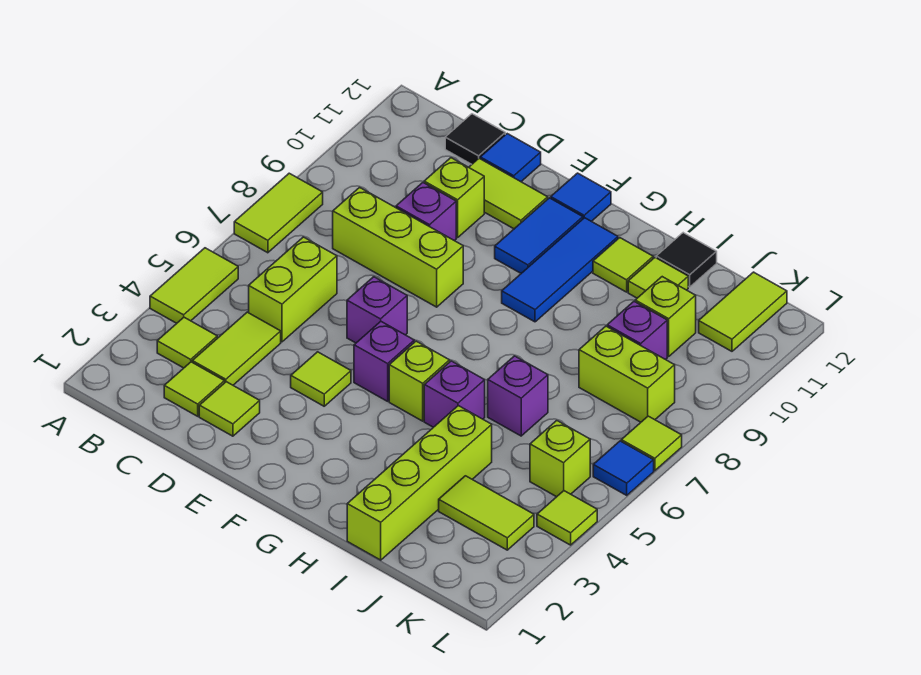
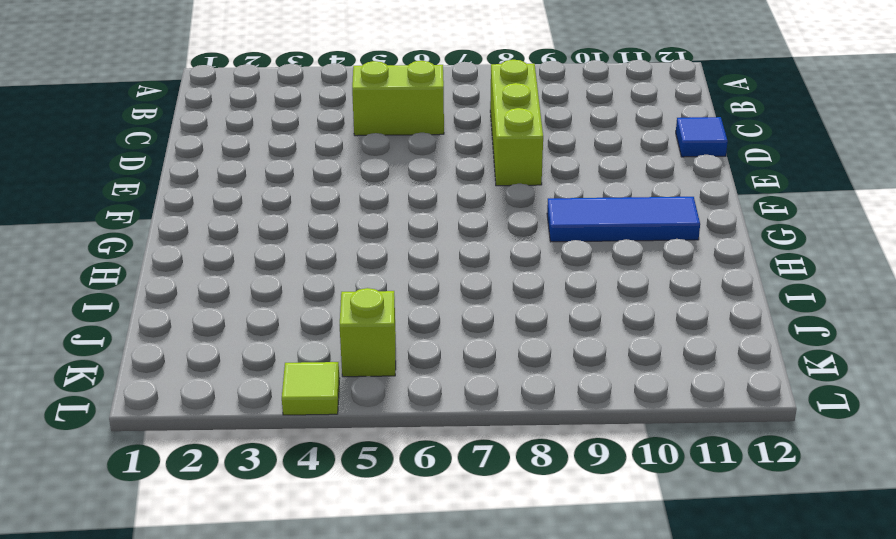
none -> lime tile A4:A5 level 1
none -> lime tile A7:A8 level 1
none -> lime tile B3 level 1
none -> lime tile C2 level 1

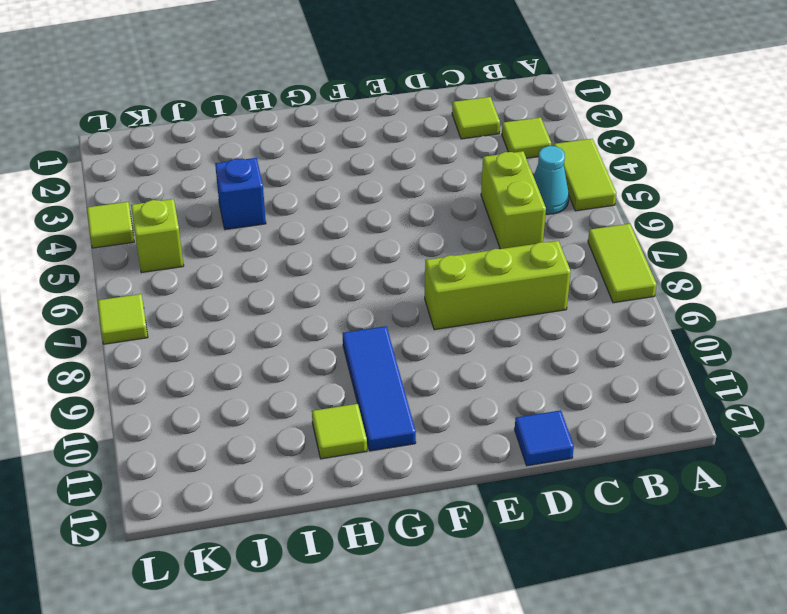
cyan cone B5 level 1 -> none
blue brick I4 level 1 -> lime brick I1:I4 level 1
none -> lime tile C3:C4 level 1
none -> black tile C12 level 1
none -> lime tile D2 level 1
none -> purple brick D9 level 1

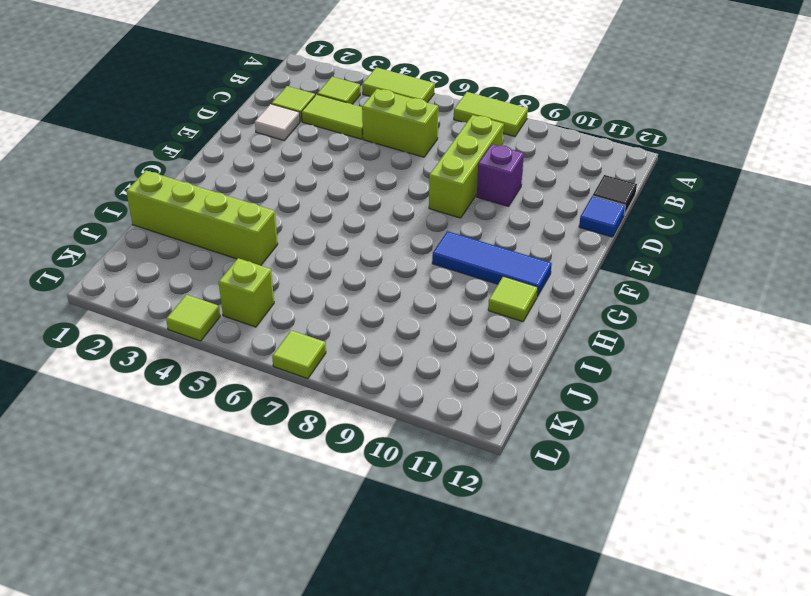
white tile D2 level 1 -> lime tile D2 level 1
none -> lime brick D10 level 1
none -> lime tile D11:E11 level 1
none -> lime tile E4 level 1
none -> purple brick E6 level 1

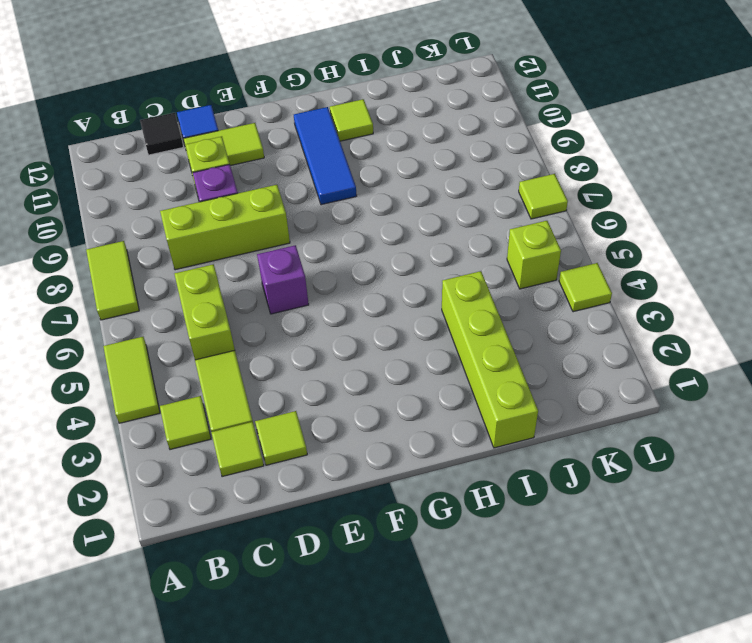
none -> lime tile E4 level 1
none -> purple brick F5 level 1
none -> blue tile F10:F11 level 1
none -> blue tile F12 level 1

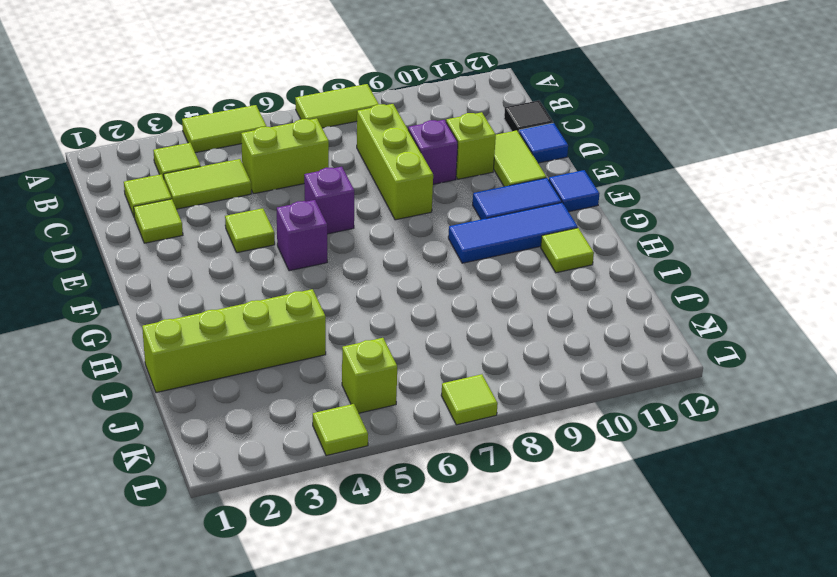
none -> lime brick G5 level 1
none -> purple brick H5 level 1
none -> purple brick I6 level 1
none -> lime tile I11 level 1

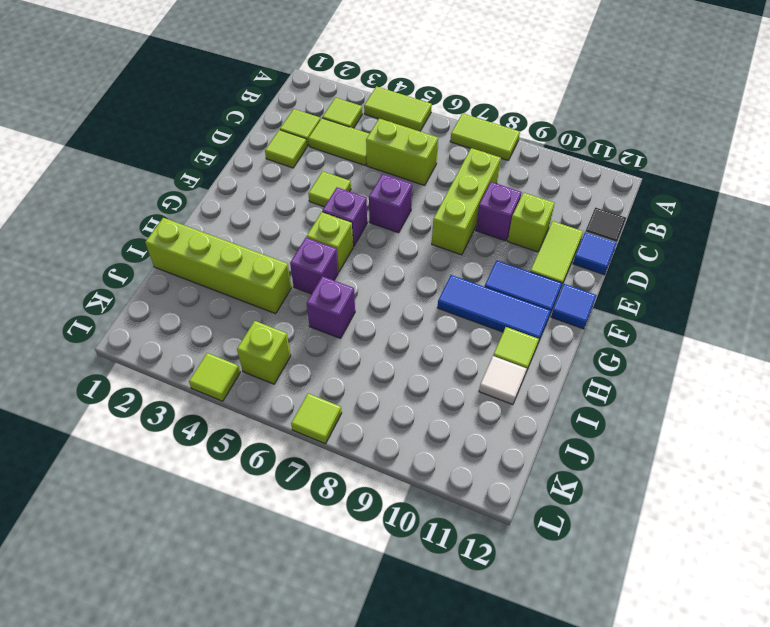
white tile I11 level 1 -> lime tile I11 level 1
none -> black tile I12 level 1
none -> lime tile J3:K3 level 1
none -> lime brick J8:K8 level 1
none -> purple brick J9 level 1

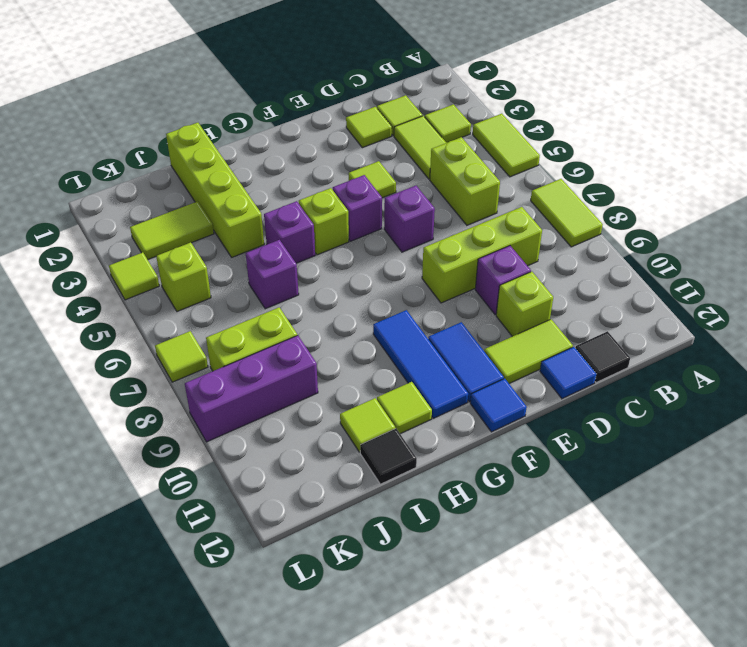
purple brick J9:L9 level 1 -> purple brick J9 level 1
none -> lime brick J10 level 1
none -> lime tile K11:K12 level 1
none -> blue tile L6 level 1

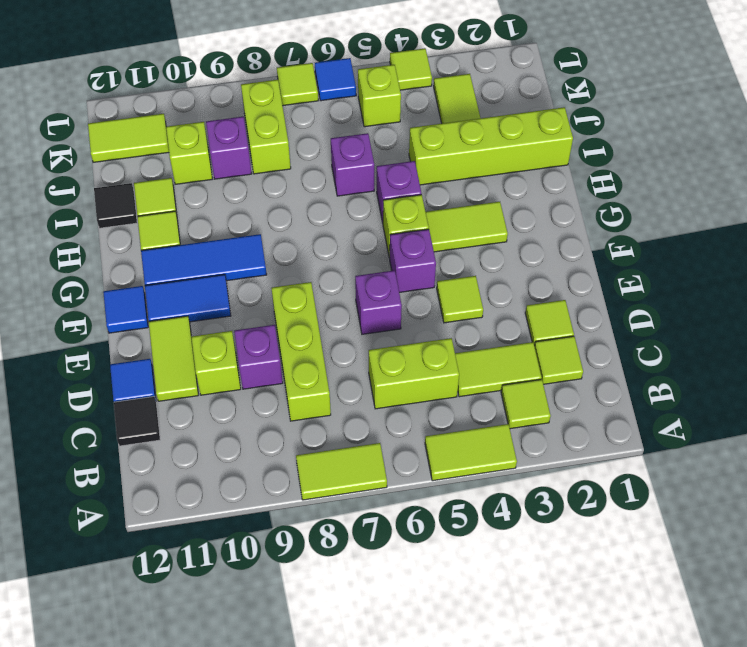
lime tile G3:G4 level 1 -> none

